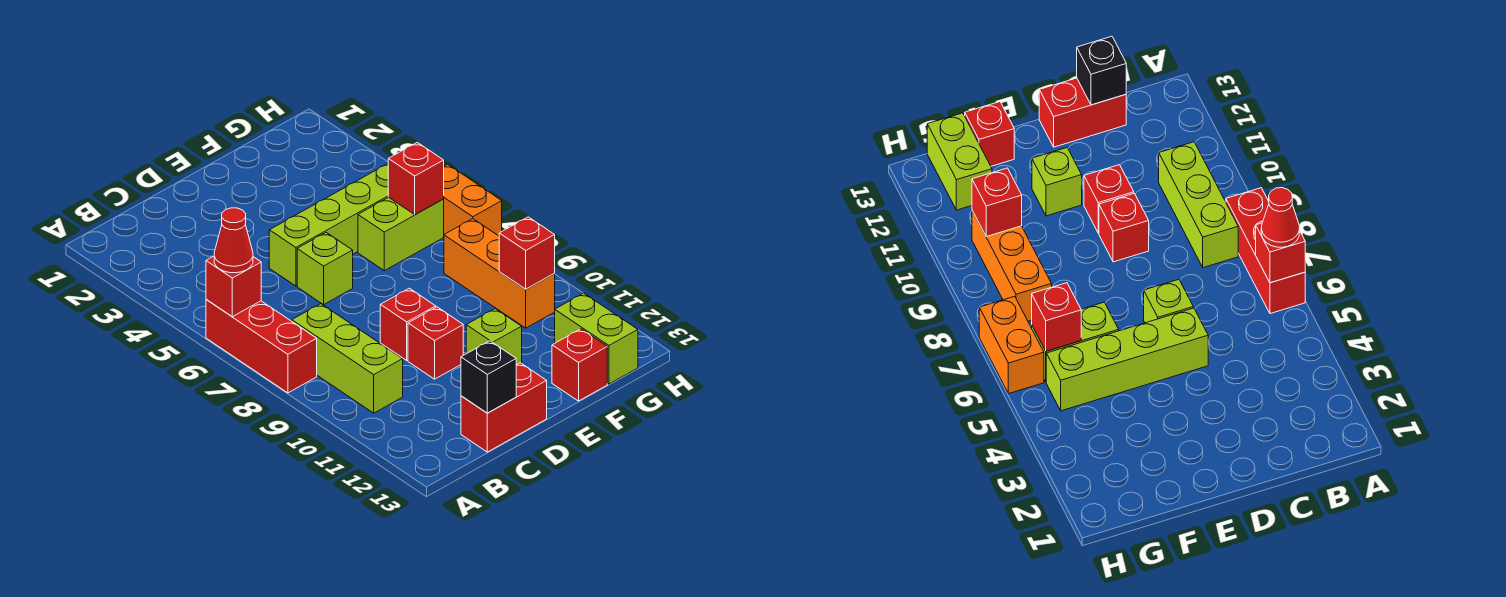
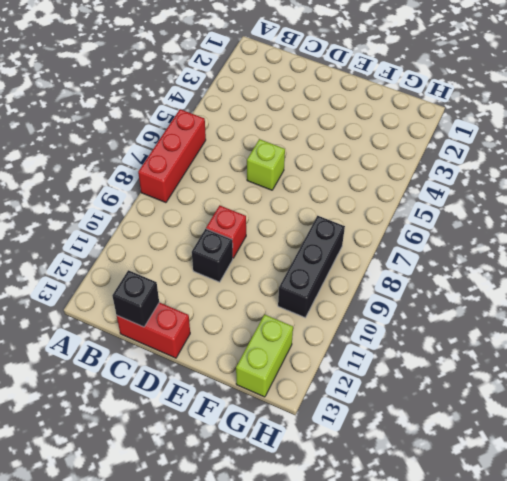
black brick D10 level 1 -> red brick D10 level 1
black brick G8:G10 level 1 -> orange brick G8:G10 level 1
none -> lime brick B8:B10 level 1
none -> lime brick D5:G5 level 1
none -> lime brick E11 level 1

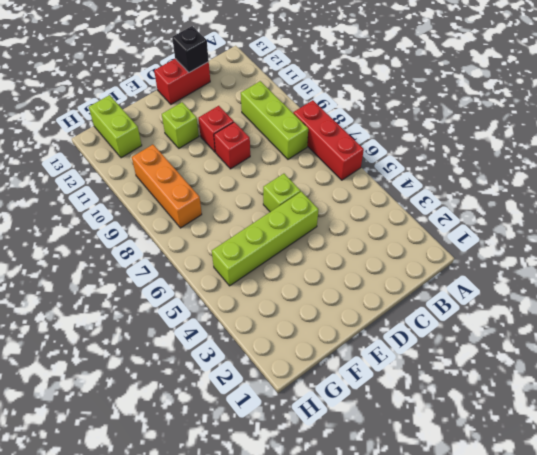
none -> lime brick F6:G6 level 1
none -> red brick F13 level 1
none -> orange brick H6:H7 level 1

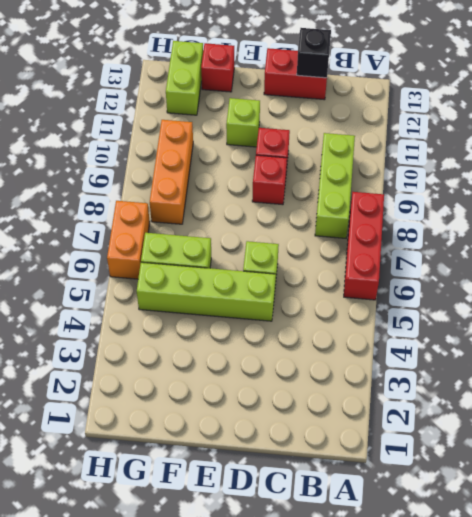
none -> red brick A6 level 2
none -> red brick G6 level 2
none -> red brick G10 level 2

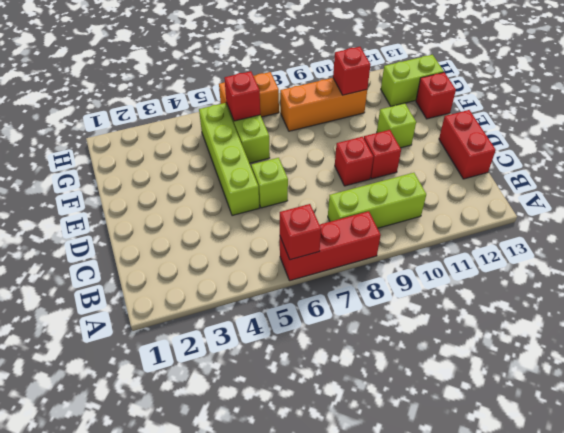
none -> black brick C13 level 2
none -> red cone A6 level 3

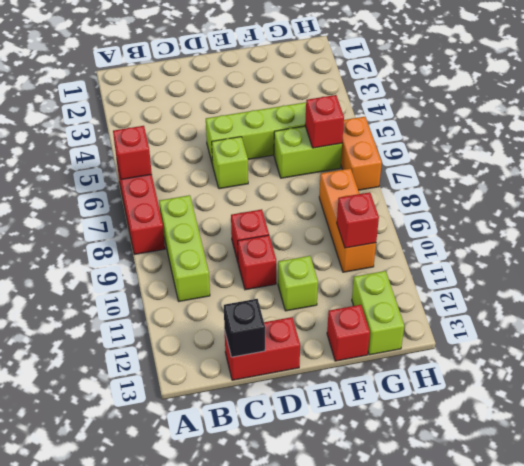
none -> red cone A6 level 3

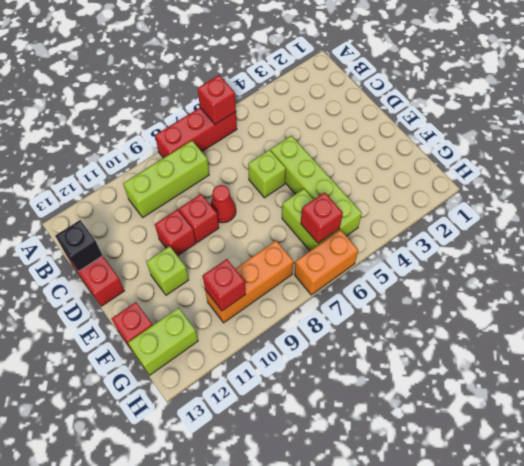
red cone D8 level 1 -> red cone A6 level 3

